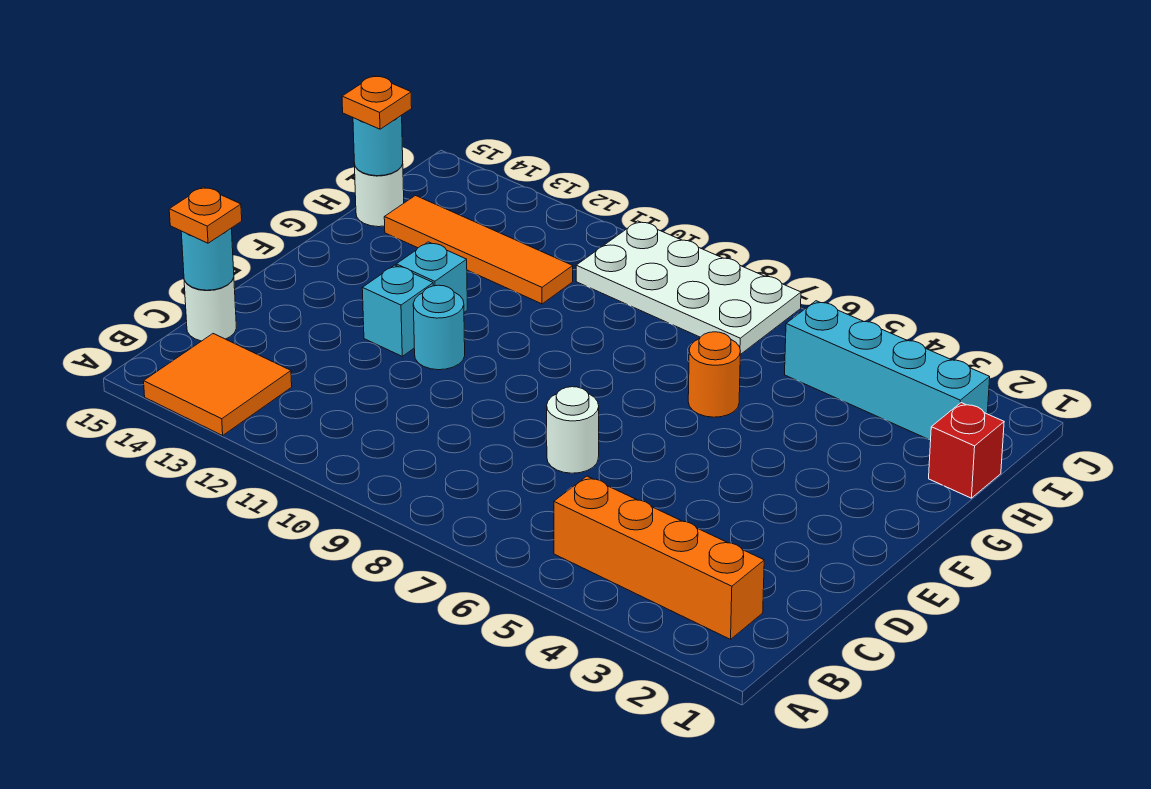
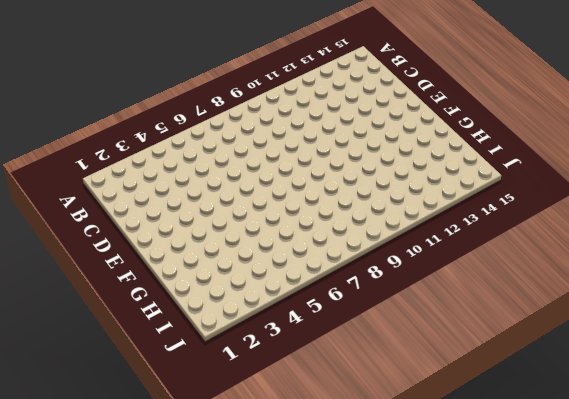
none -> orange tile A13:B14 level 1
none -> orange brick B2:B5 level 1
none -> white round brick C15 level 1

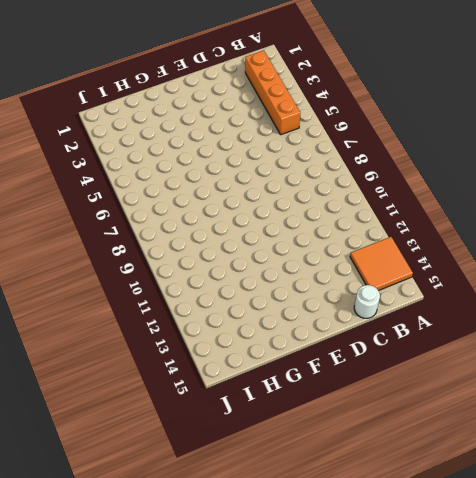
none -> white round brick D7 level 1
none -> cyan round brick E11 level 1
none -> cyan brick E12 level 1

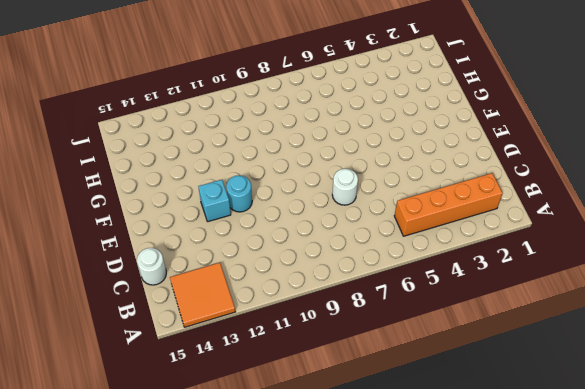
none -> cyan brick F12 level 1
none -> orange round brick G6 level 1
none -> red brick H1 level 1

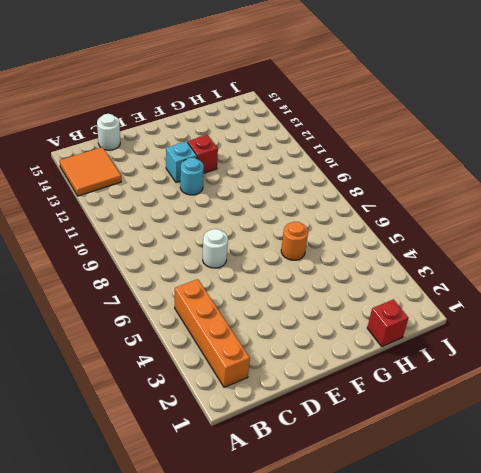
red brick F12 level 1 -> cyan brick F12 level 1
none -> orange tile H11:H14 level 1
none -> white round brick H15 level 1
none -> cyan brick I2:I5 level 1

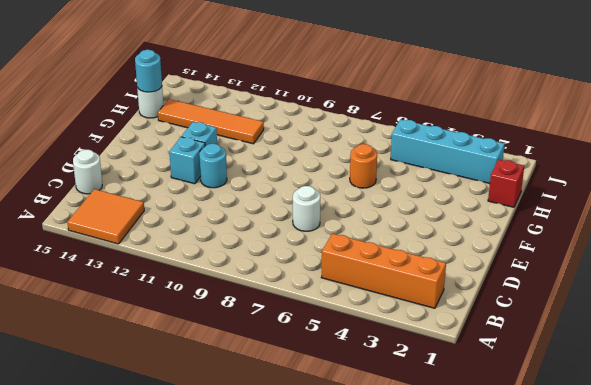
none -> white plate I7:J10 level 1
none -> cyan round brick C15 level 2
none -> orange plate C15 level 3

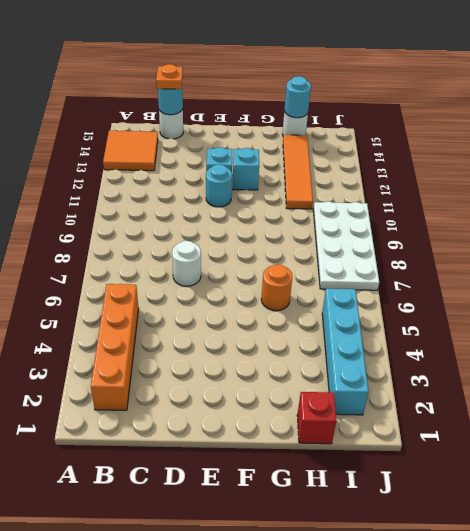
none -> orange plate H15 level 3

